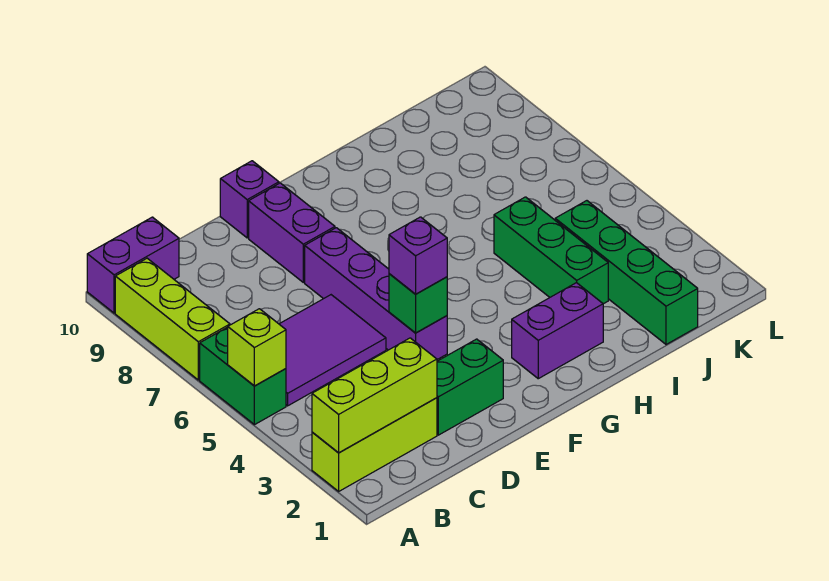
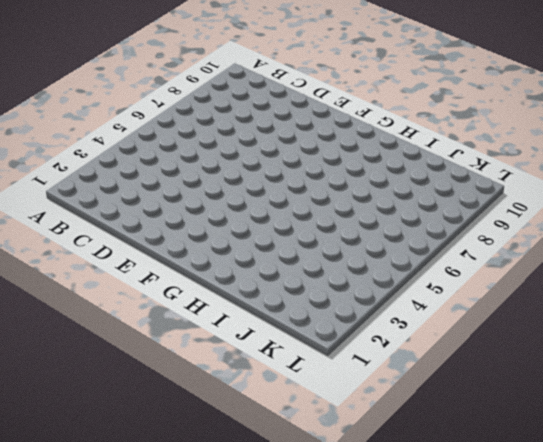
none -> lime brick A2:C2 level 1
none -> green brick A5:A6 level 1
none -> lime brick A7:A9 level 1

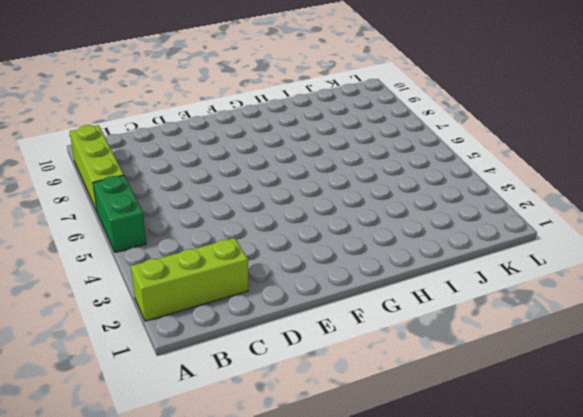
none -> purple brick A10:B10 level 1
none -> purple tile B5:D6 level 1
none -> green brick D2:E2 level 1

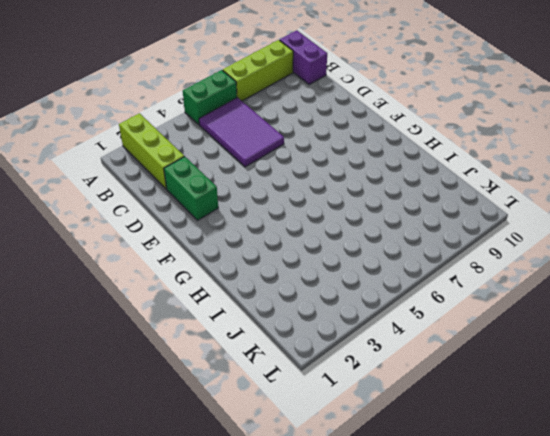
none -> purple brick E4:E7 level 1
none -> purple brick E8:E9 level 1
none -> purple brick E10 level 1

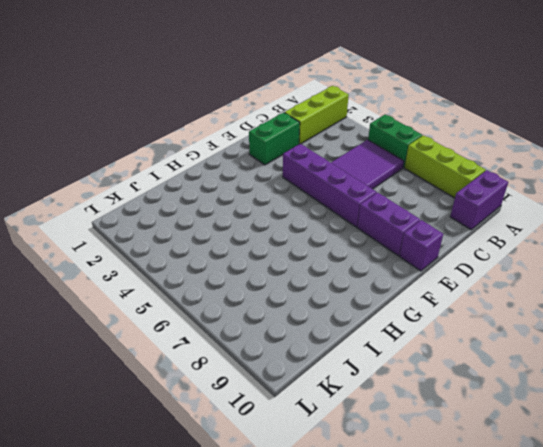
none -> purple brick G2:H2 level 1
none -> green brick I3:I5 level 1
none -> green brick J1:J4 level 1

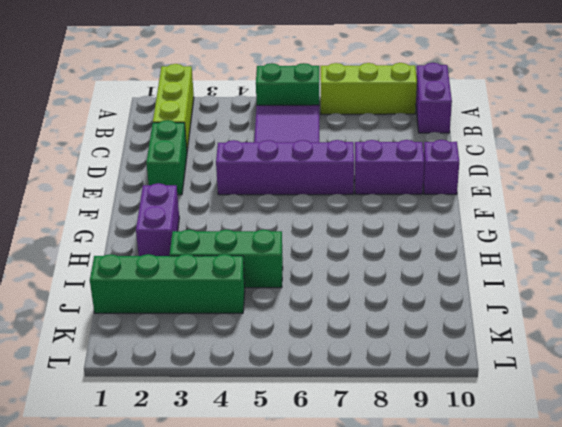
none -> lime brick A2:C2 level 2
none -> lime brick A5 level 2
none -> green brick E4 level 2

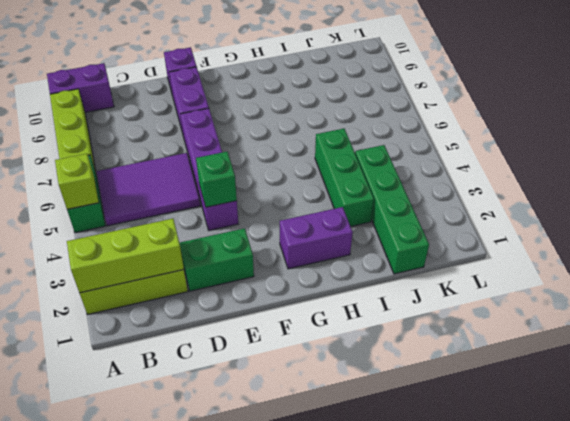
none -> purple brick E4 level 3

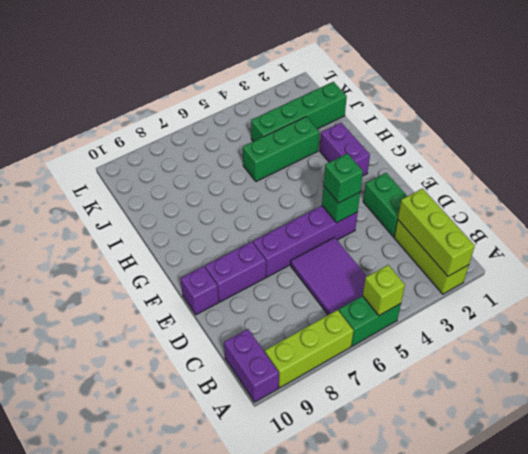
green brick E4 level 3 -> purple brick E4 level 3

